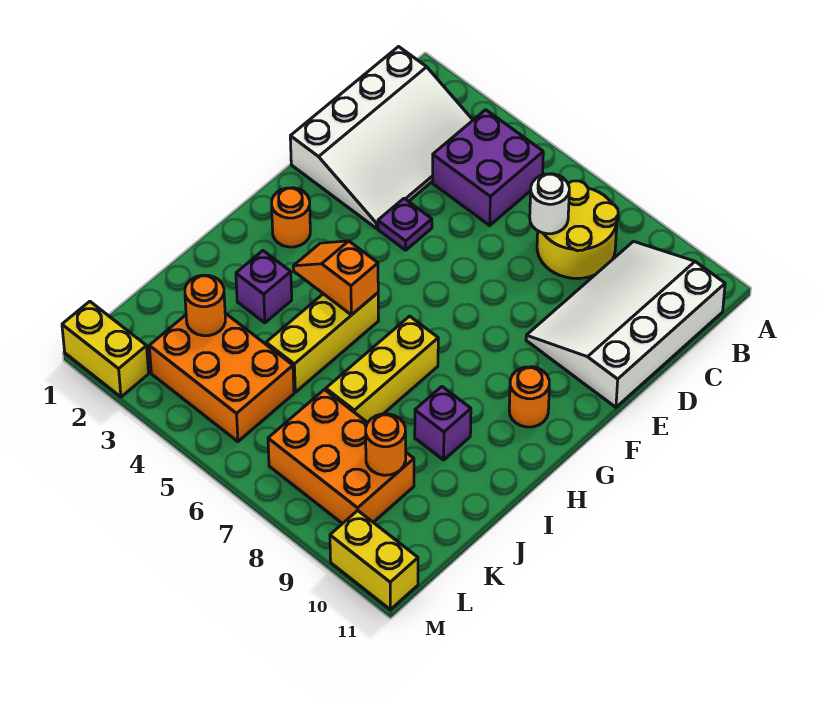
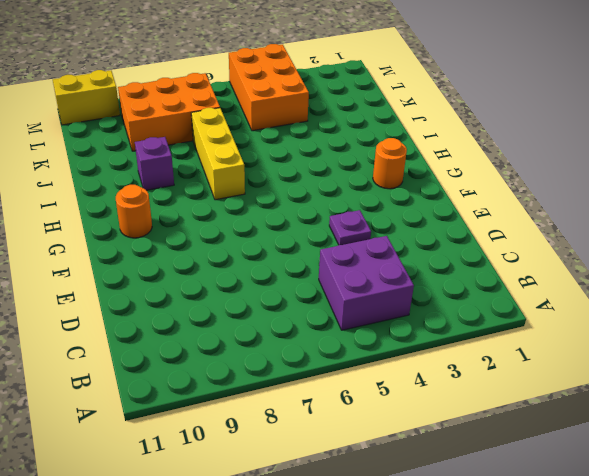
orange brick K4:M5 level 1 -> orange brick K3:L5 level 1
none -> white slope B1:E3 level 1 top 1
none -> yellow round brick B7:C8 level 1
none -> white slope B9:E11 level 1 top 11

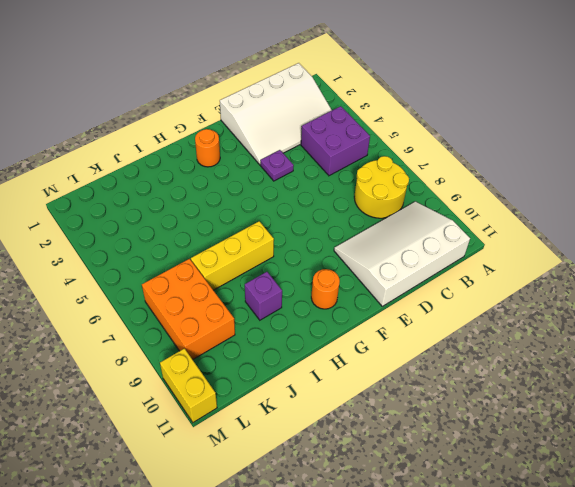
none -> yellow brick H5:J5 level 1
none -> purple brick I3 level 1
none -> orange brick K3:L5 level 1

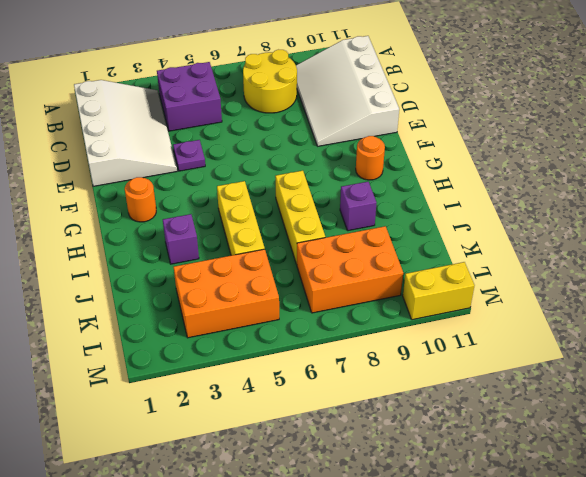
none -> yellow brick M1:M2 level 1
none -> white round brick C7 level 2
none -> orange slope H4:H5 level 2 top 5

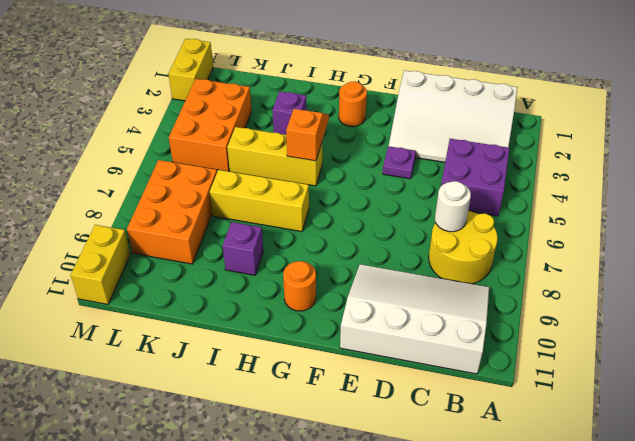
none -> orange round brick K3 level 2
none -> orange round brick K9 level 2

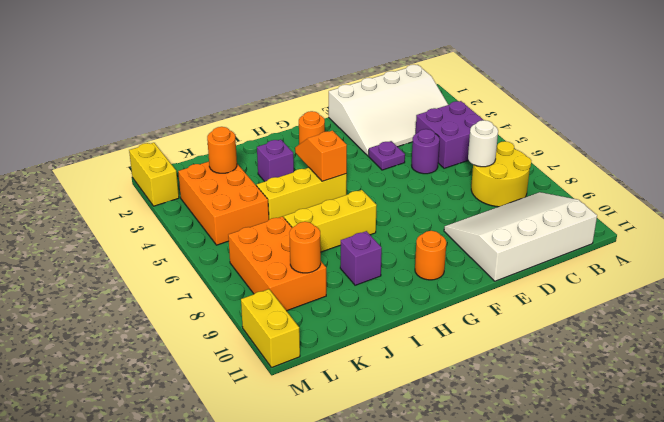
purple round brick D5 level 1 -> none

